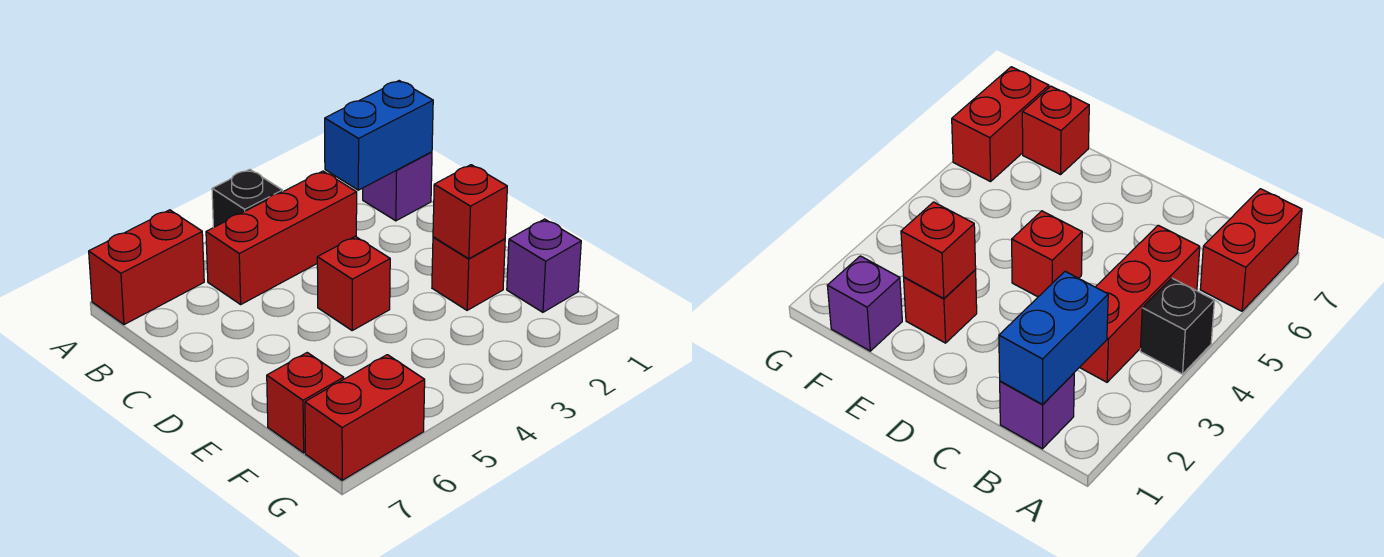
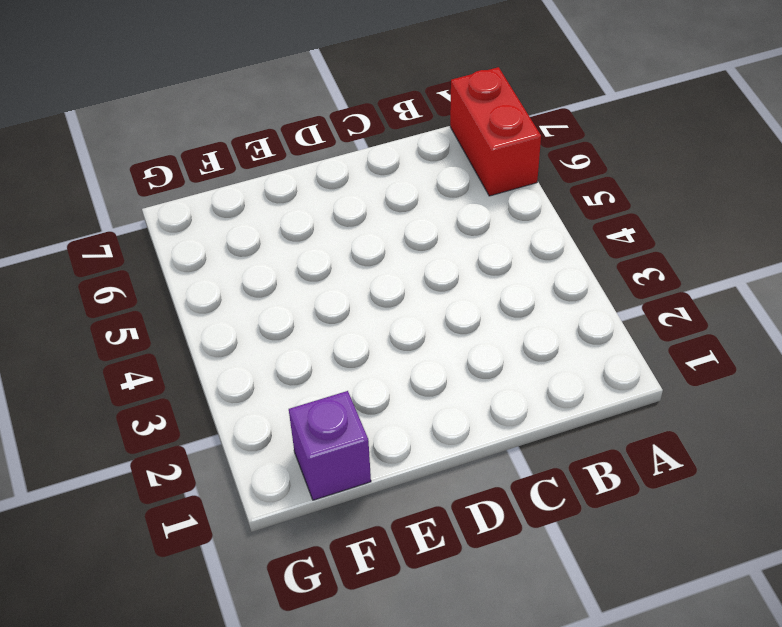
none -> black brick A4 level 1
none -> purple brick B1 level 1

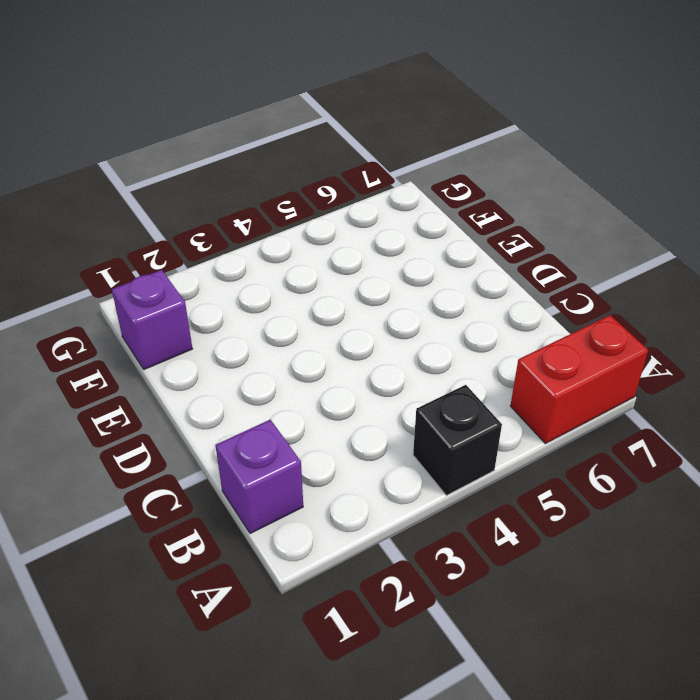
none -> red brick B3:B5 level 1
none -> red brick D4 level 1

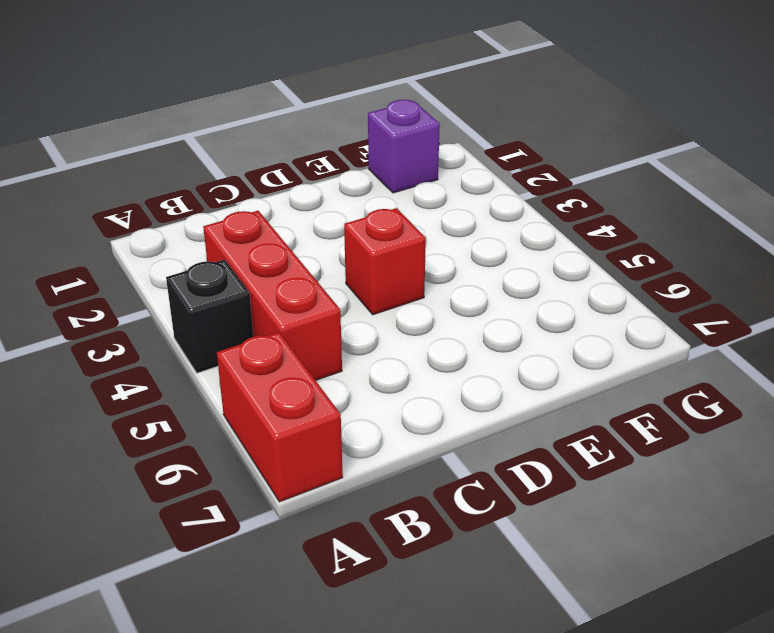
none -> purple brick B1 level 1
none -> red brick E2 level 1

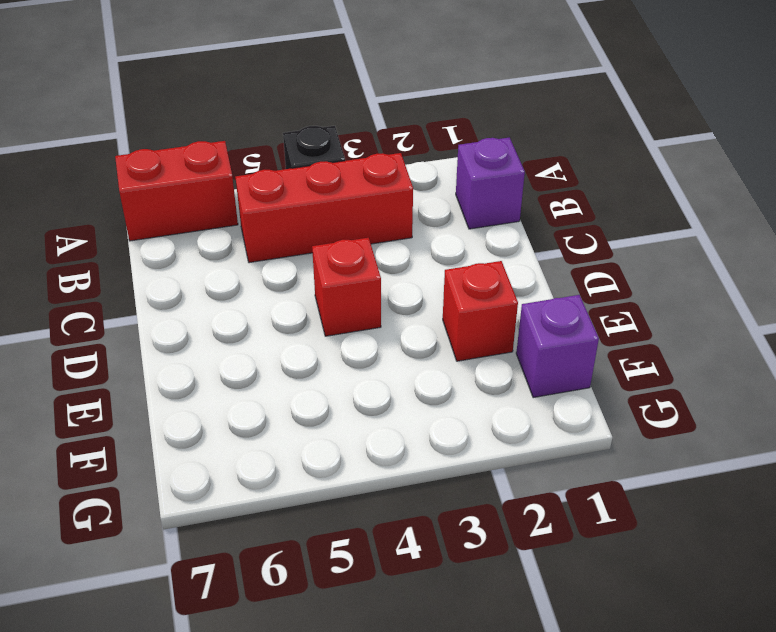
none -> red brick F7 level 1
none -> red brick G6:G7 level 1

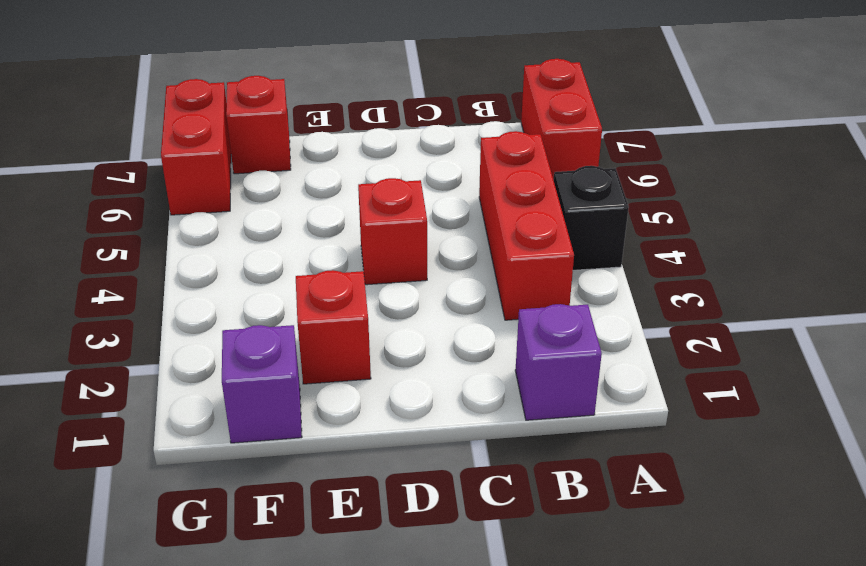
none -> blue brick B1:B2 level 2
none -> red brick E2 level 2

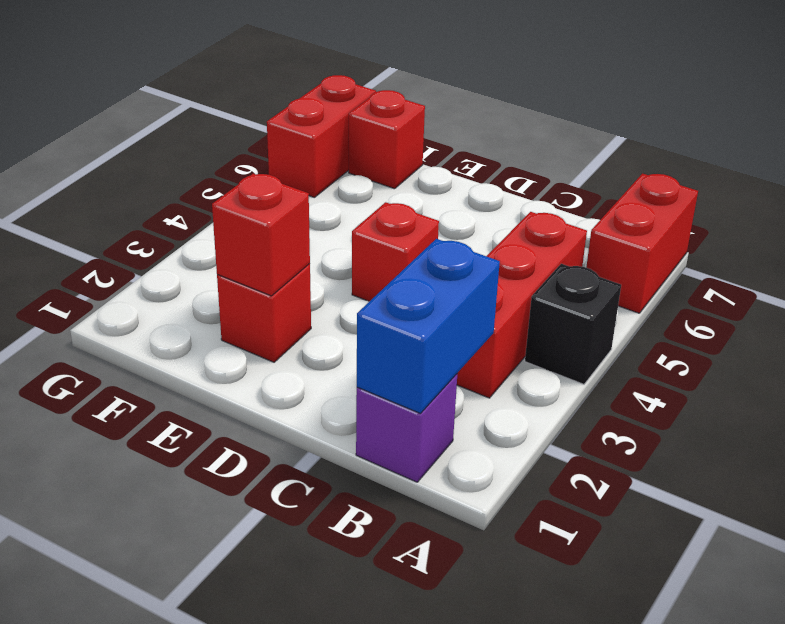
none -> purple brick F1 level 1

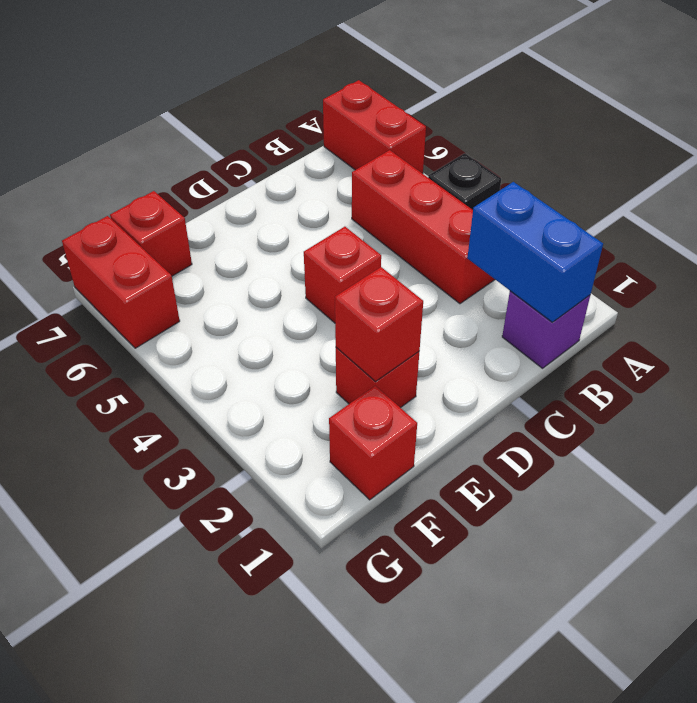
red brick F1 level 1 -> purple brick F1 level 1

